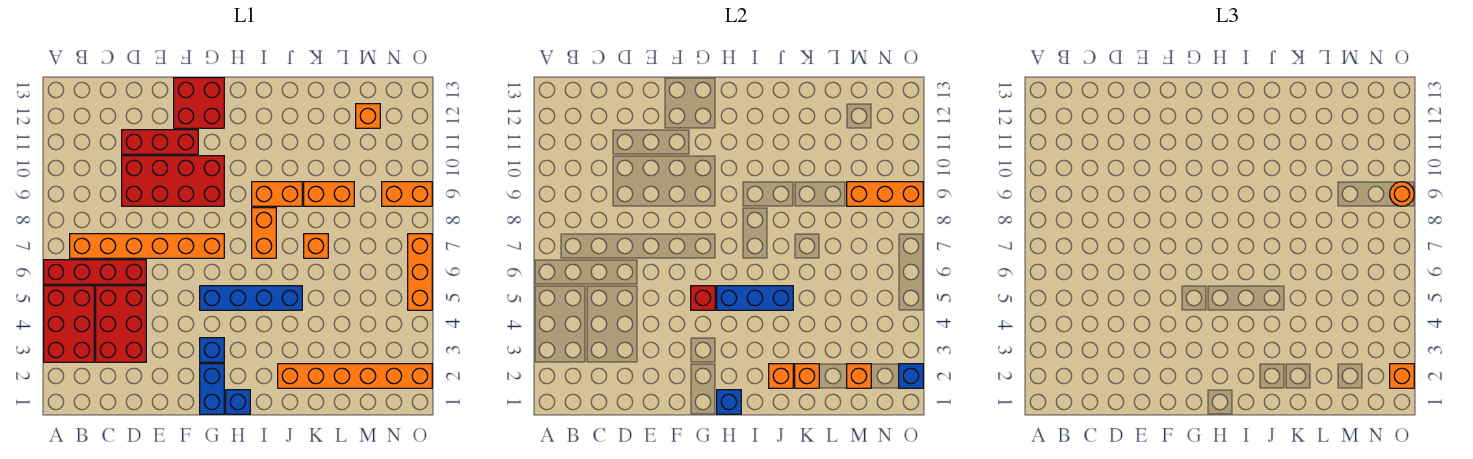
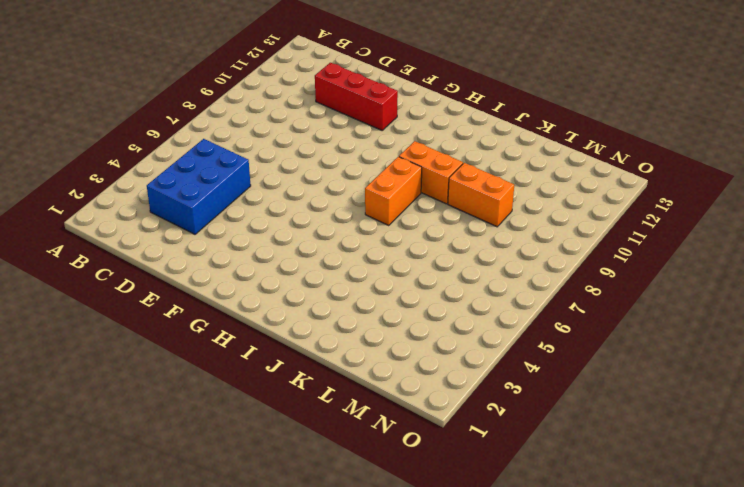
blue brick C3:D5 level 1 -> red brick C3:D5 level 1
none -> red brick A3:B5 level 1
none -> red brick A6:D6 level 1
none -> orange brick B7:G7 level 1

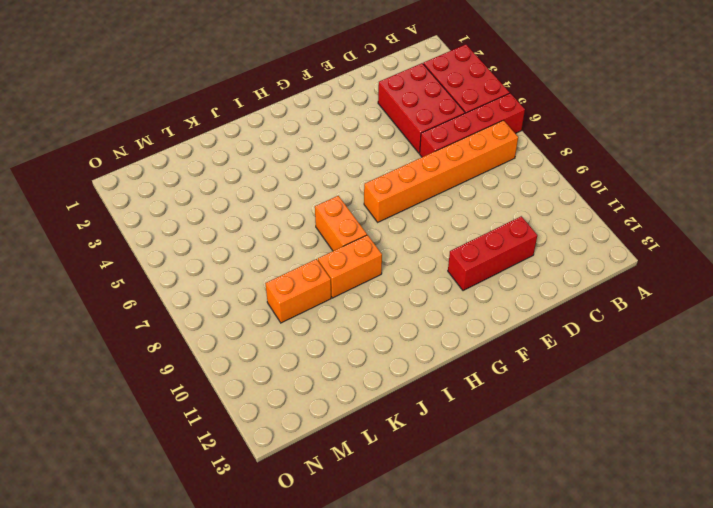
none -> red brick D9:G10 level 1
none -> red brick F12:G13 level 1
none -> blue brick G1:G2 level 1

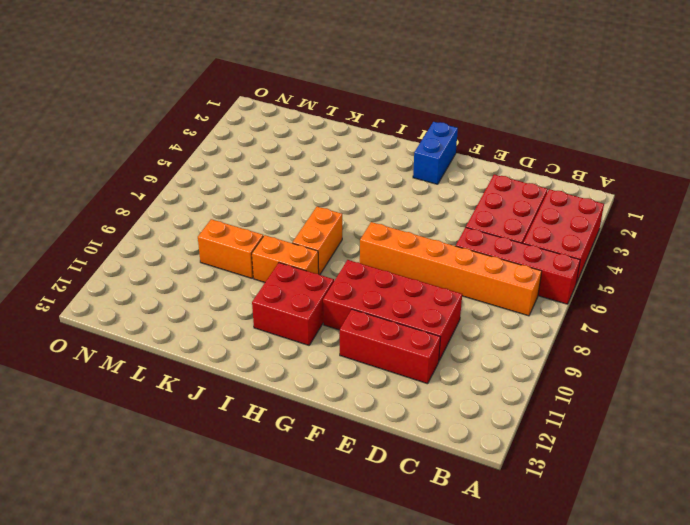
red brick H10:I11 level 1 -> red brick F12:G13 level 1
none -> blue brick G3 level 1
none -> blue brick G5:J5 level 1
none -> blue brick H1 level 1

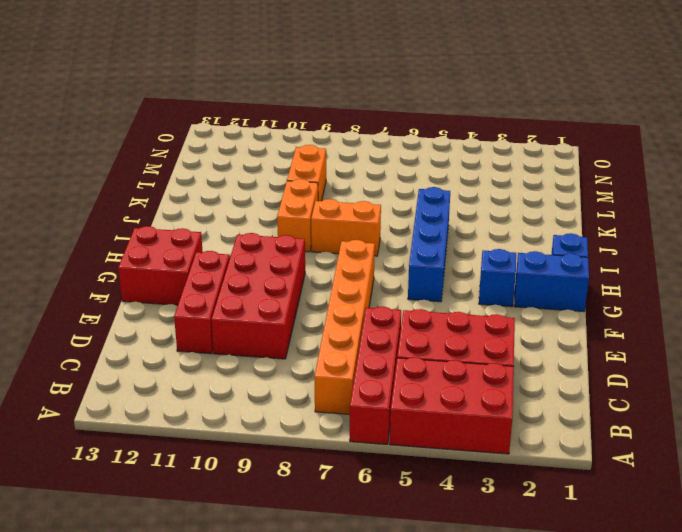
none -> orange brick J2:O2 level 1
none -> orange brick K7 level 1
none -> orange brick M12 level 1

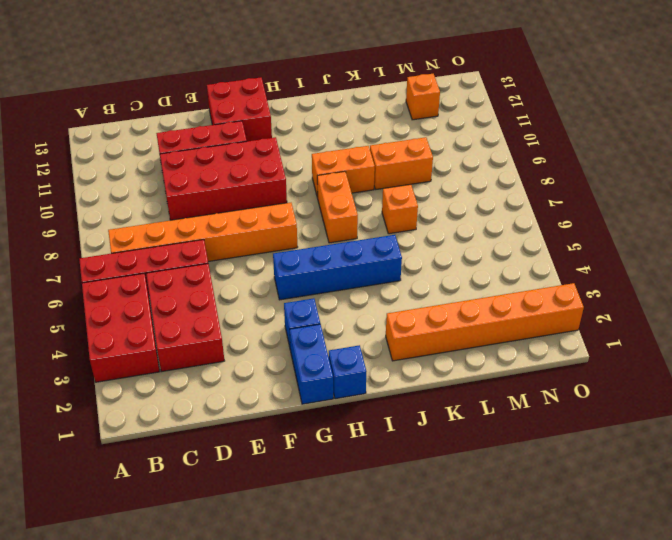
none -> orange brick N9:O9 level 1
none -> orange brick O5:O7 level 1
none -> red brick G5 level 2

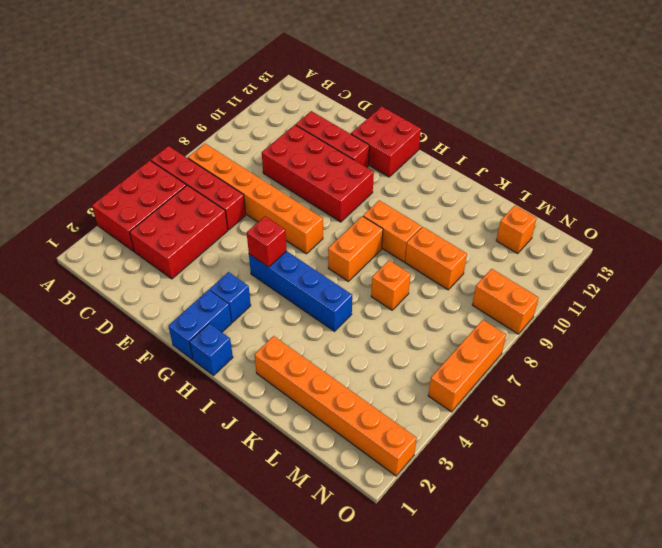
none -> blue brick H1 level 2
none -> blue brick H5:J5 level 2
none -> orange brick J2 level 2

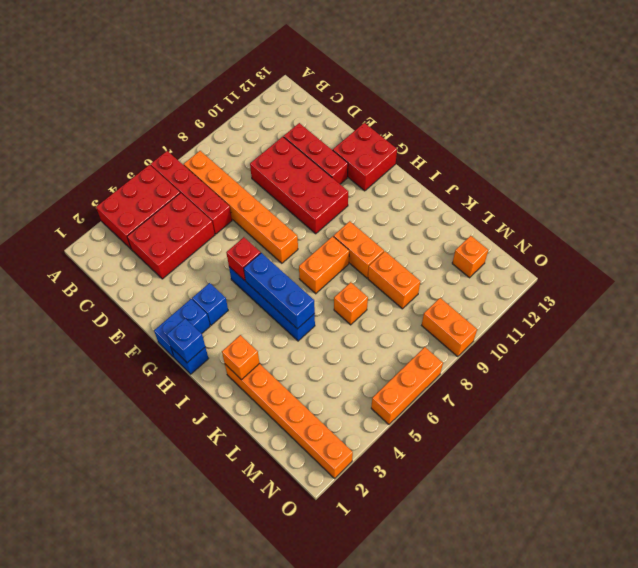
none -> orange brick K2 level 2
none -> orange brick M2 level 2
none -> orange brick M9:O9 level 2

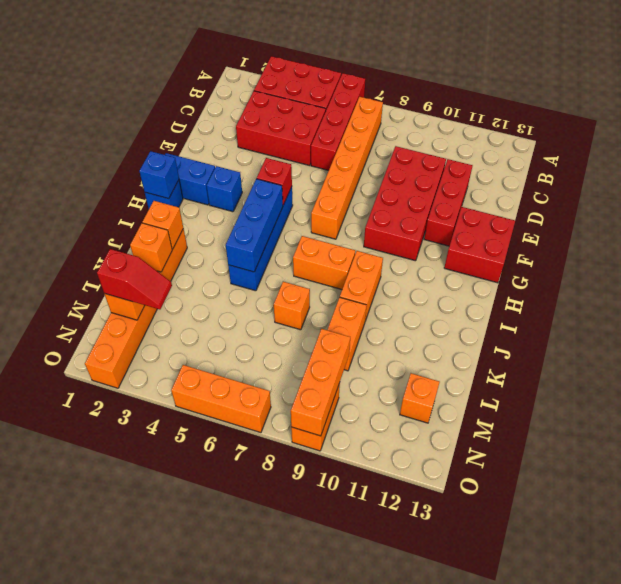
red slope M2:M3 level 3 top 2 -> none
none -> blue brick O2 level 2
none -> orange brick O2 level 3
none -> orange round brick O9 level 3

